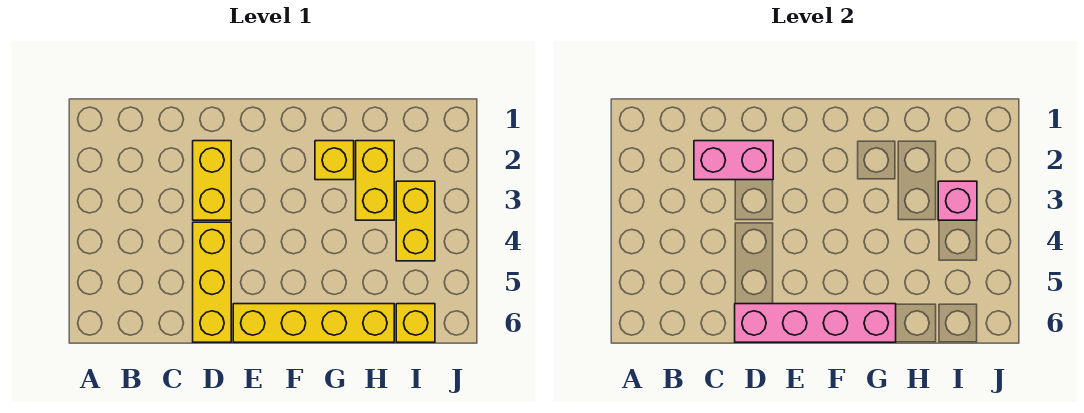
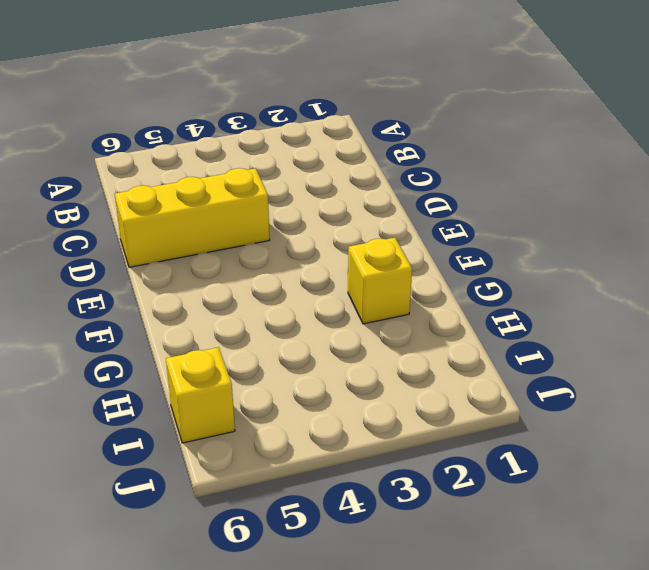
none -> yellow brick D2:D3 level 1
none -> yellow brick E6:H6 level 1

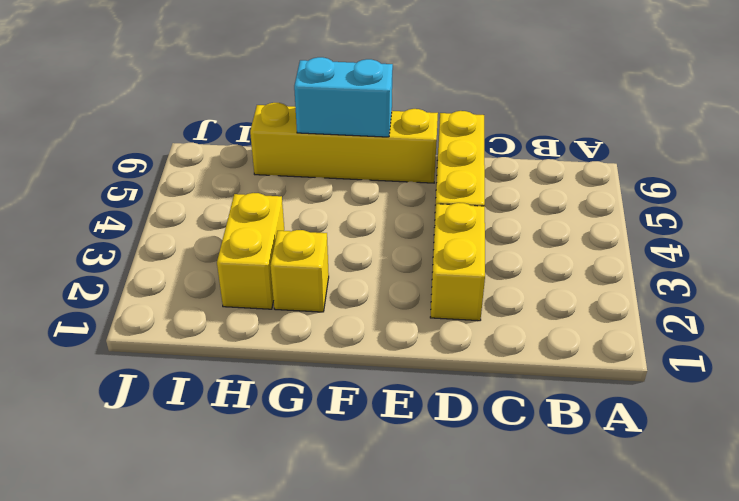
cyan brick F6:G6 level 2 -> pink brick D6:G6 level 2
none -> yellow brick I3:I4 level 1
none -> yellow brick I6 level 1

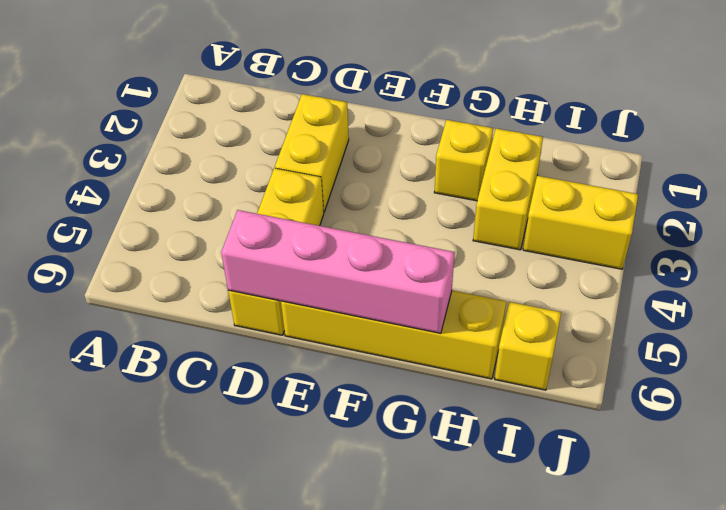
yellow brick I3:J3 level 1 -> yellow brick I3:I4 level 1
none -> pink brick C2:D2 level 2
none -> pink brick I3 level 2

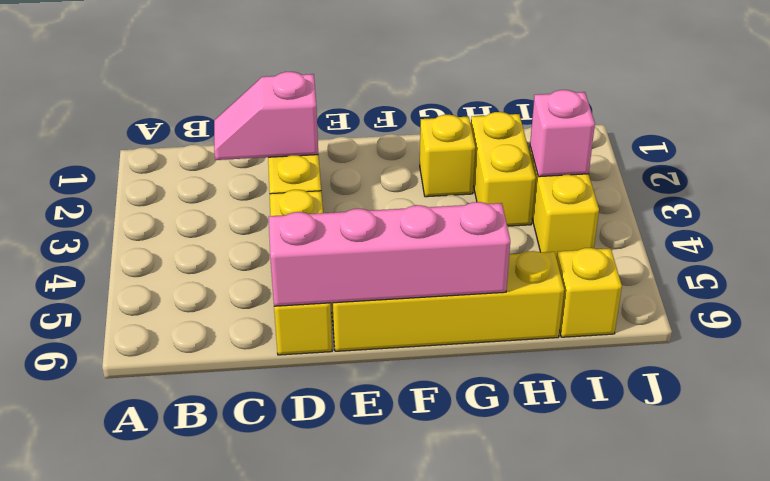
pink slope C2:D2 level 2 top D -> pink brick C2:D2 level 2

